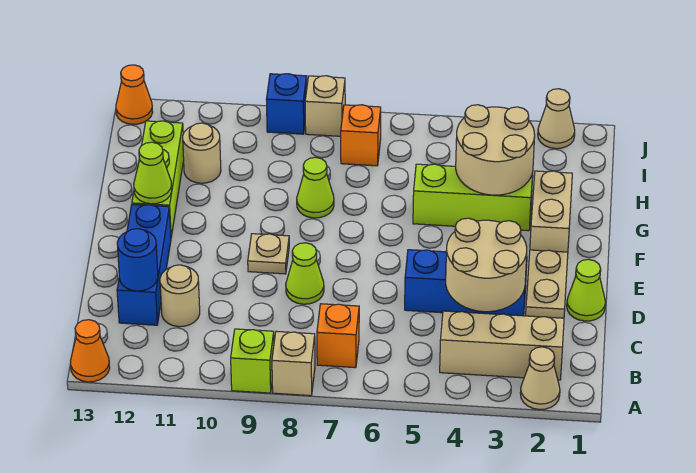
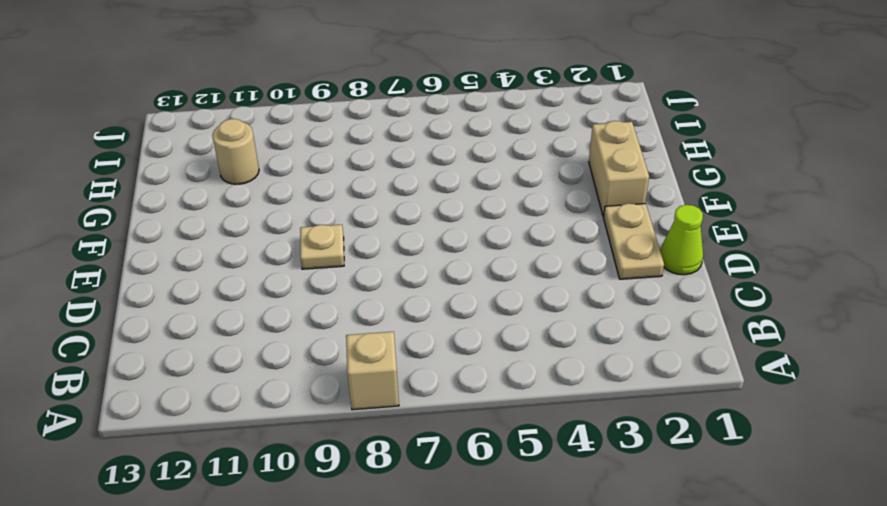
none -> tan cone A2 level 1
none -> lime brick A9 level 1
none -> orange cone A13 level 1

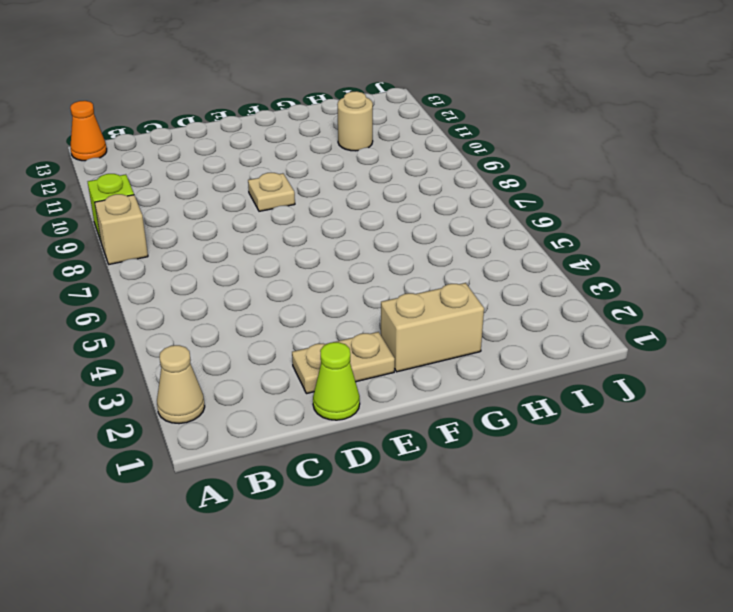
none -> tan brick B2:B4 level 1
none -> orange brick B7 level 1
none -> tan round brick C11 level 1

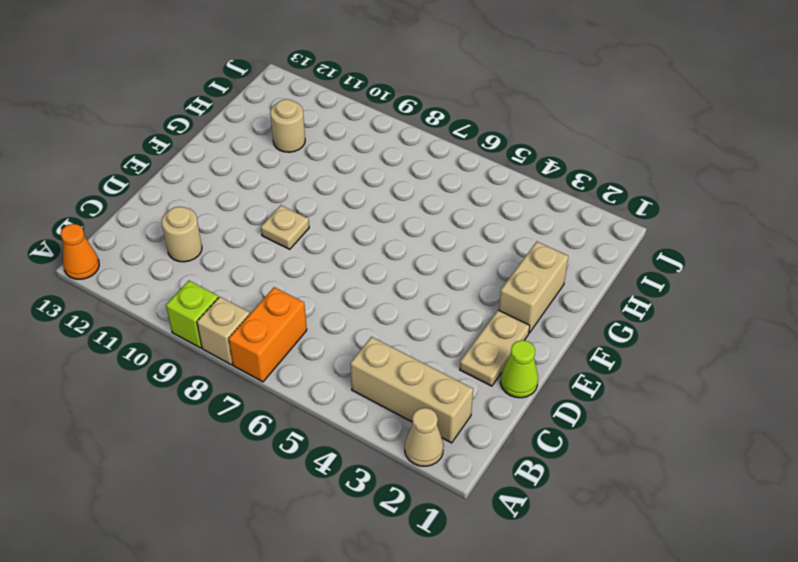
orange brick A7:B7 level 1 -> orange brick B7 level 1
none -> blue brick C12:E12 level 1
none -> blue brick D3:D5 level 1
none -> lime cone D8 level 1

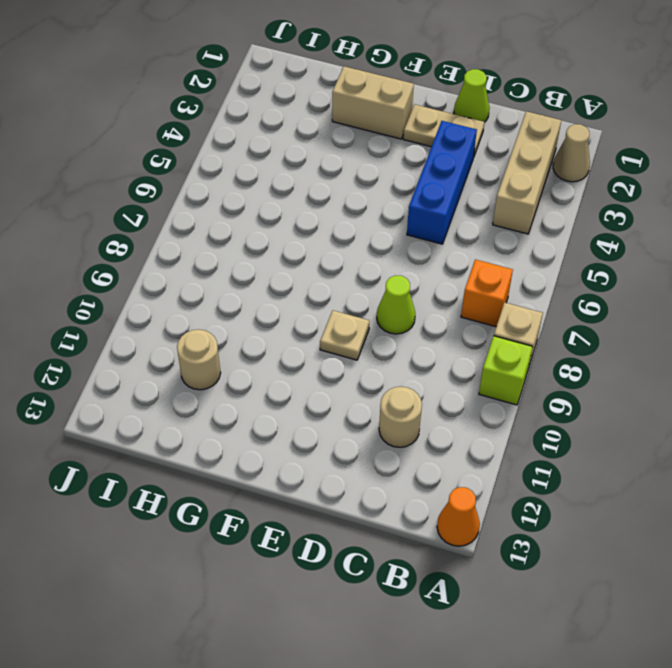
none -> blue brick C12:E12 level 1
none -> lime brick F12:H12 level 1
none -> lime brick G3:G5 level 1

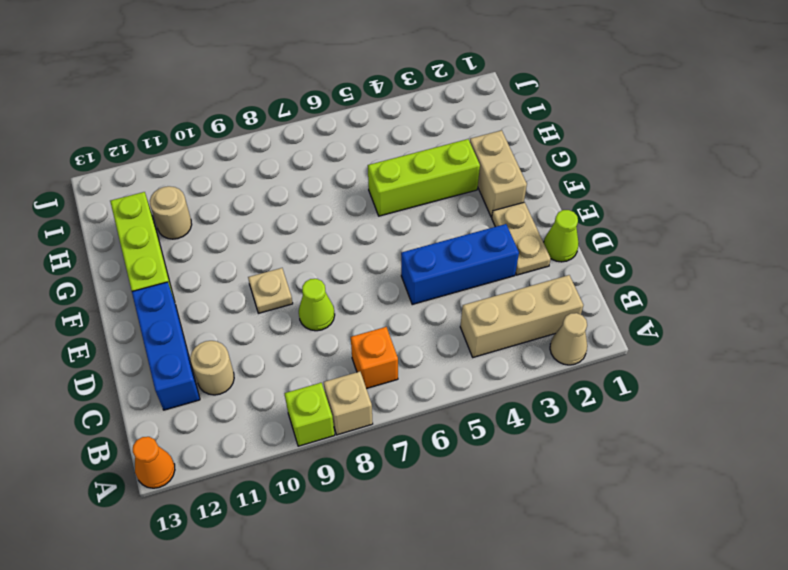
none -> lime cone G8 level 1
none -> orange brick I7 level 1
none -> tan cone J2 level 1

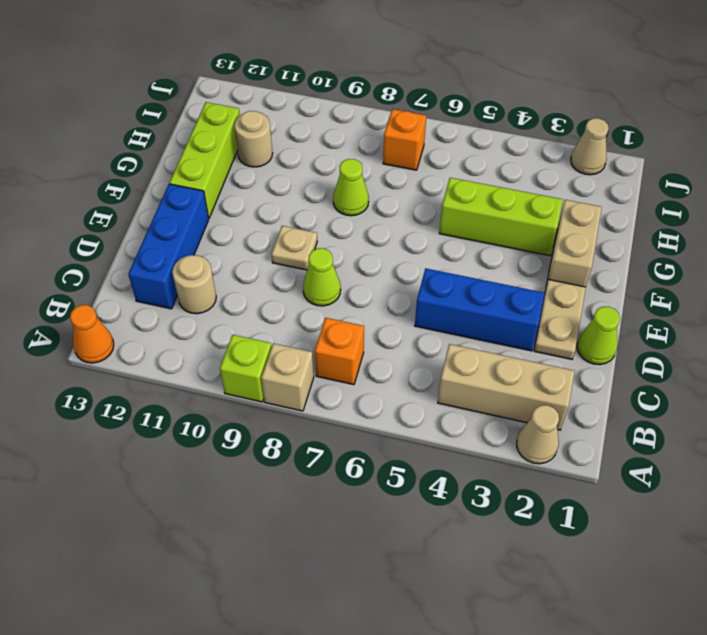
none -> tan brick J8 level 1
none -> blue brick J9 level 1
none -> orange cone J13 level 1

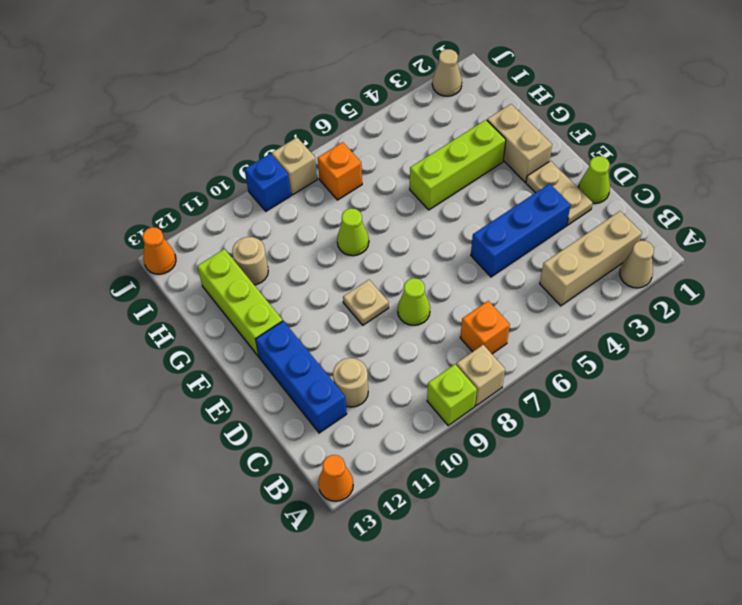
none -> tan round brick C3:D4 level 2
none -> blue round brick C12 level 2
none -> lime cone F12 level 2

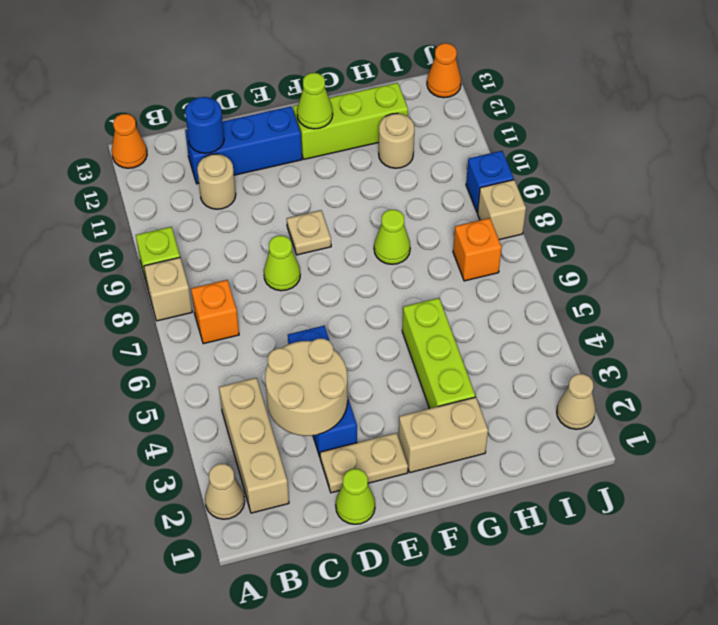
none -> tan round brick G3:H4 level 2

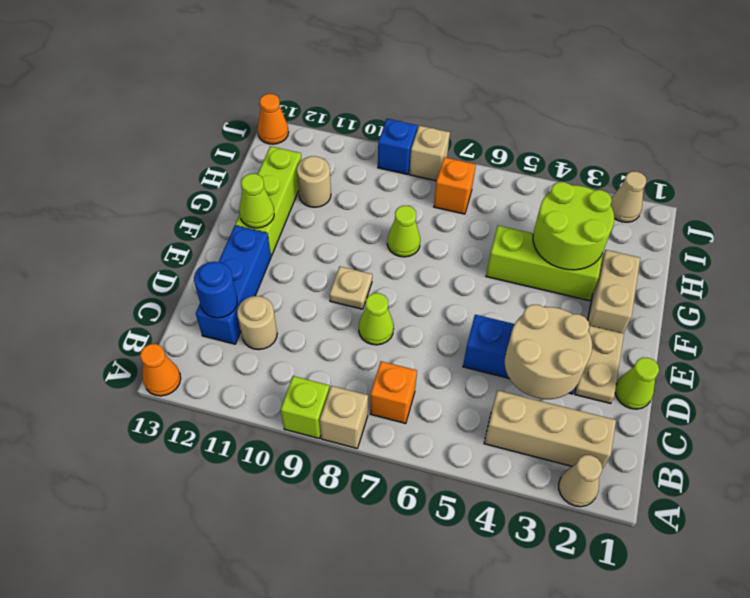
lime round brick G3:H4 level 2 -> tan round brick G3:H4 level 2

